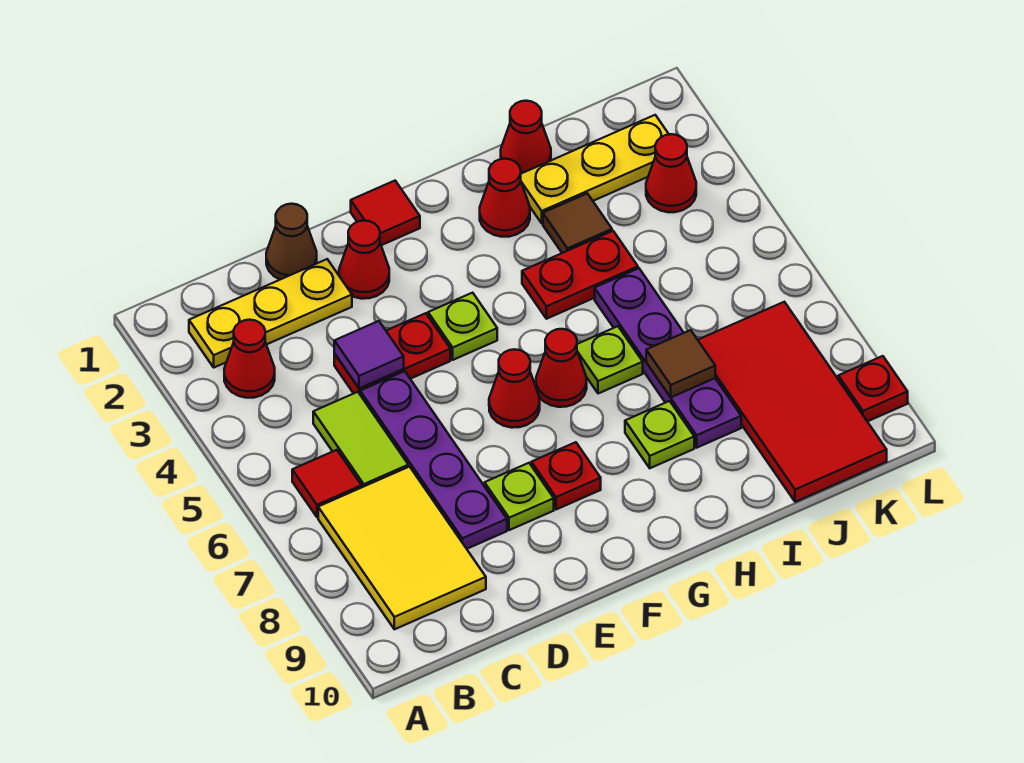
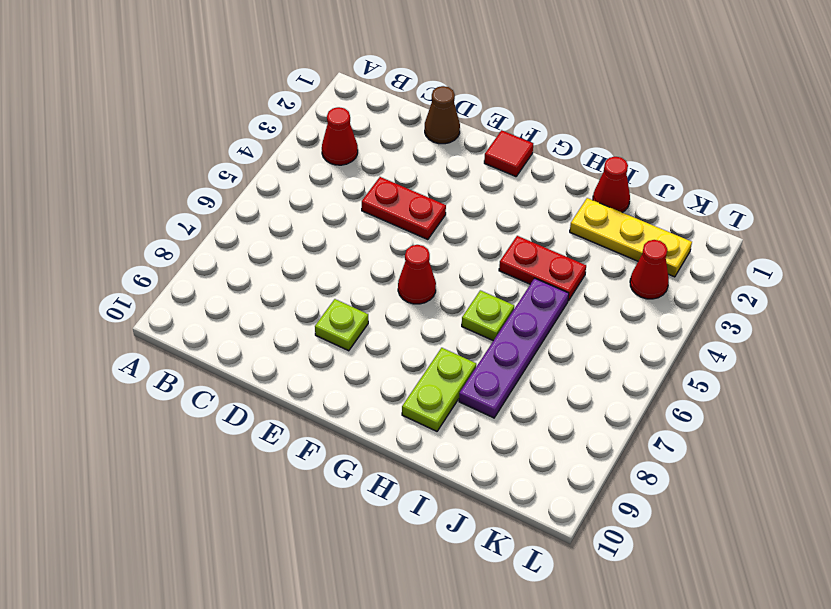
lime plate H8:H9 level 1 -> lime plate H8 level 1
none -> yellow plate B2:D2 level 1
none -> red tile B6 level 1
none -> yellow tile B7:C9 level 1

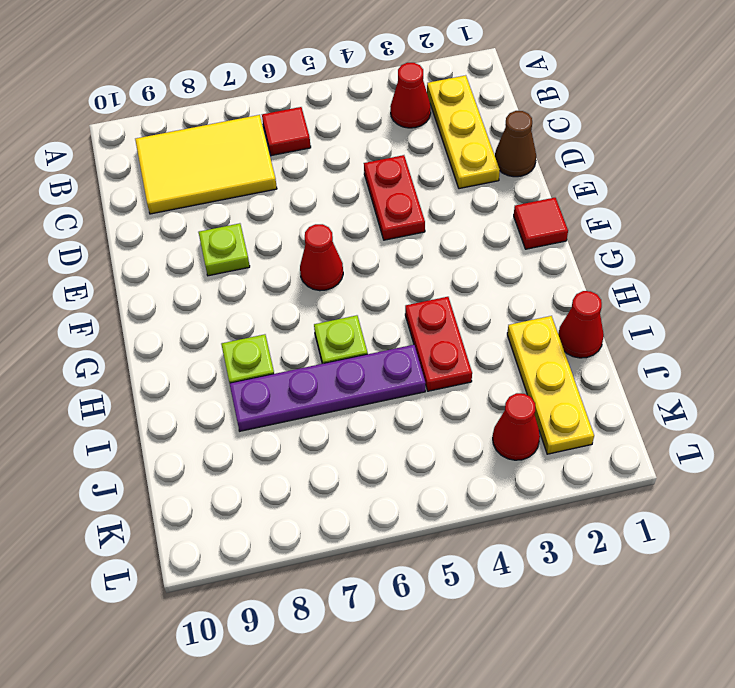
none -> lime tile C5:C6 level 1
none -> purple plate D5:D8 level 1
none -> red cone E2 level 1

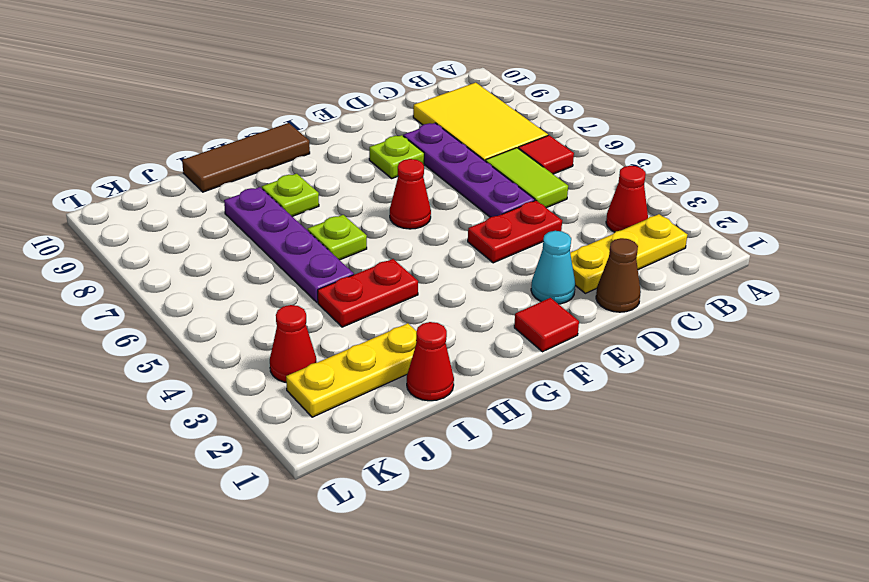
cyan cone E2 level 1 -> red cone E2 level 1
brown tile G10:I10 level 1 -> none
none -> lime plate F4 level 1
none -> red plate F8 level 1
none -> red cone G6 level 1

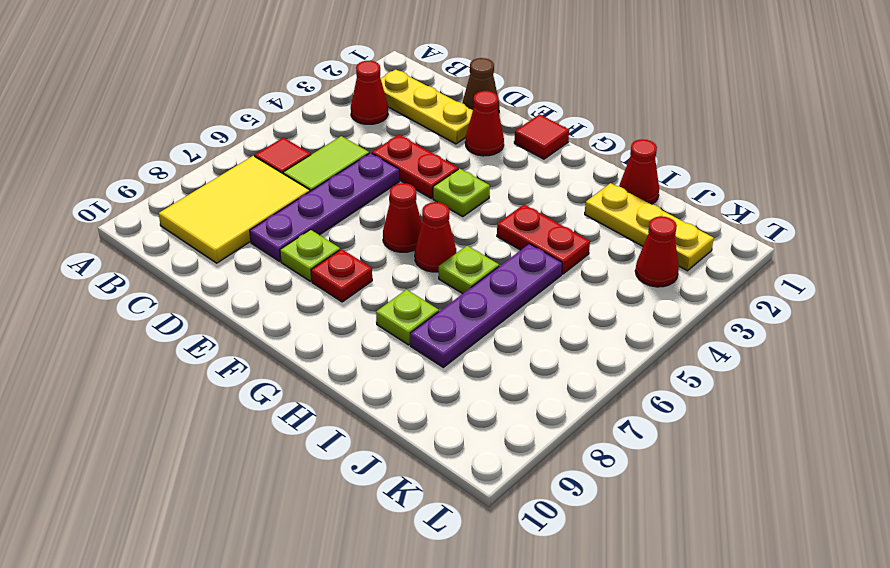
none -> red cone H2 level 1
none -> brown tile I3 level 1
none -> red tile J7:K10 level 1

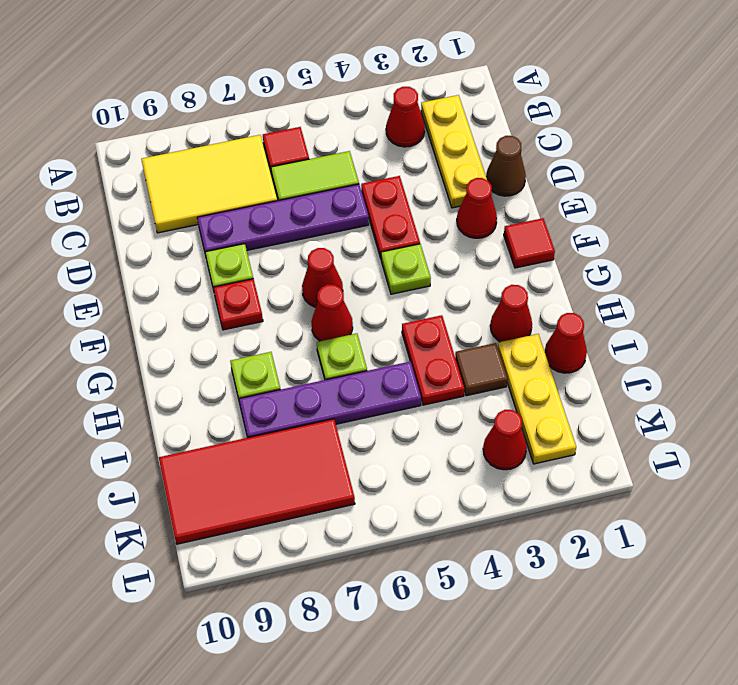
none -> red plate L9 level 1
none -> purple tile D4 level 2
none -> brown tile I7 level 2

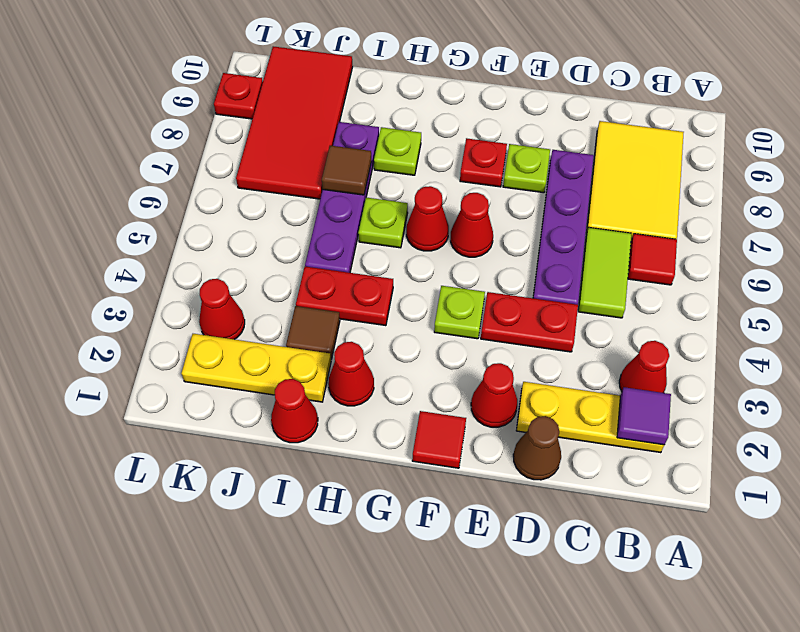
purple tile B2 level 2 -> purple tile D4 level 2

